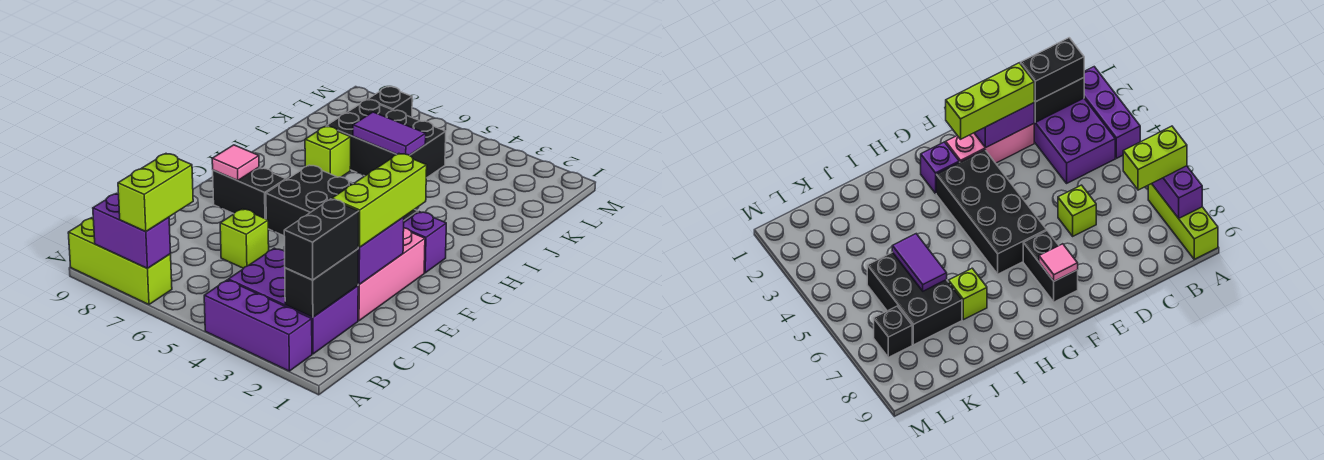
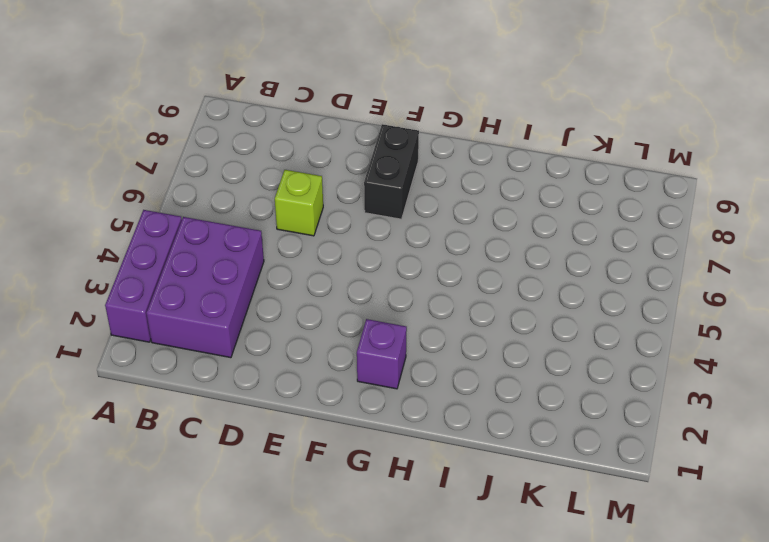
none -> lime brick A7:A9 level 1
none -> pink brick D2:F2 level 1
none -> black brick F3:G6 level 1

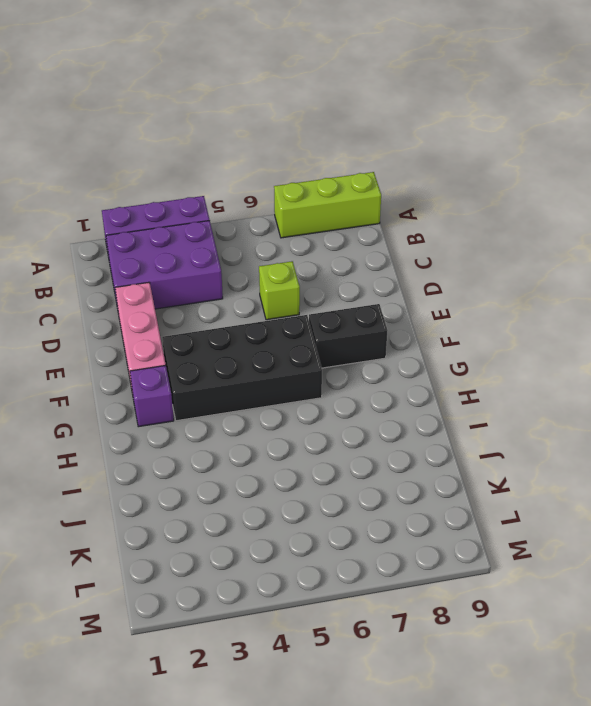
none -> lime brick I7 level 1
none -> black brick J5:K7 level 1
none -> black brick L7 level 1

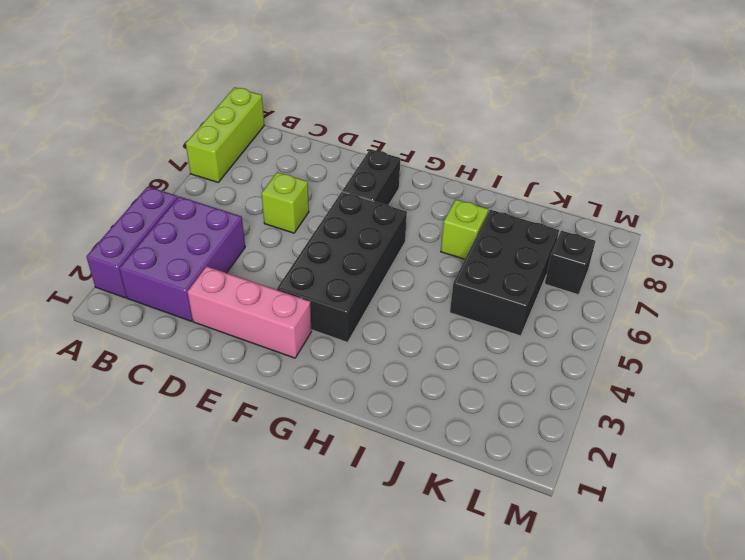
none -> purple brick G2 level 1
none -> purple brick A7:A8 level 2
none -> black brick B2:C2 level 2

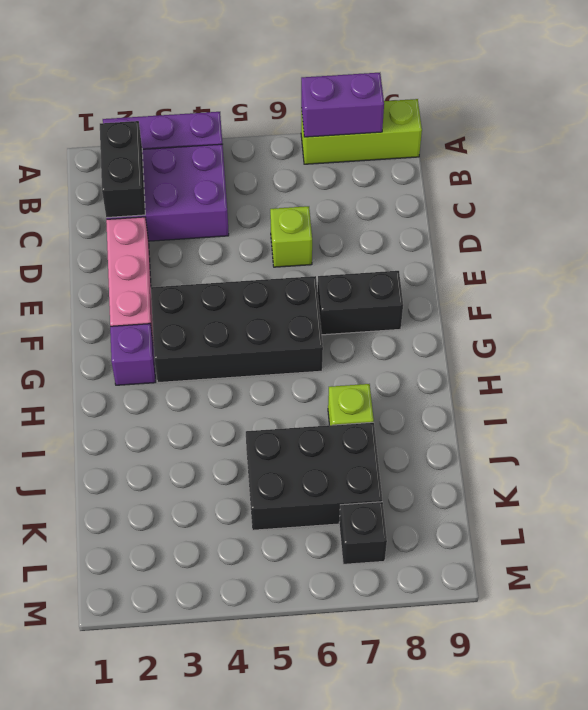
none -> purple brick D2:E2 level 2
none -> pink tile F8 level 2
none -> purple tile J5:J6 level 2

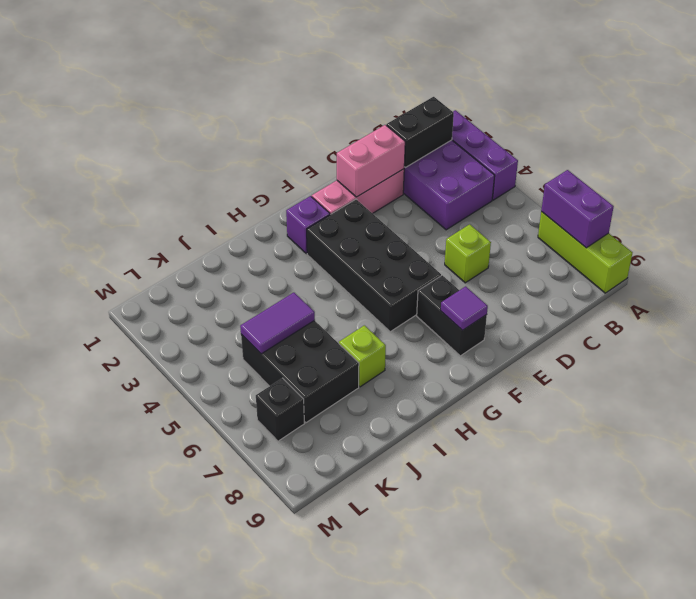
pink brick D2:E2 level 2 -> purple brick D2:E2 level 2
purple tile F8 level 2 -> pink tile F8 level 2
purple tile J5:K5 level 2 -> purple tile J5:J6 level 2
none -> lime brick A7:B7 level 3
none -> black brick B2:C2 level 3
none -> lime brick D2:F2 level 3

